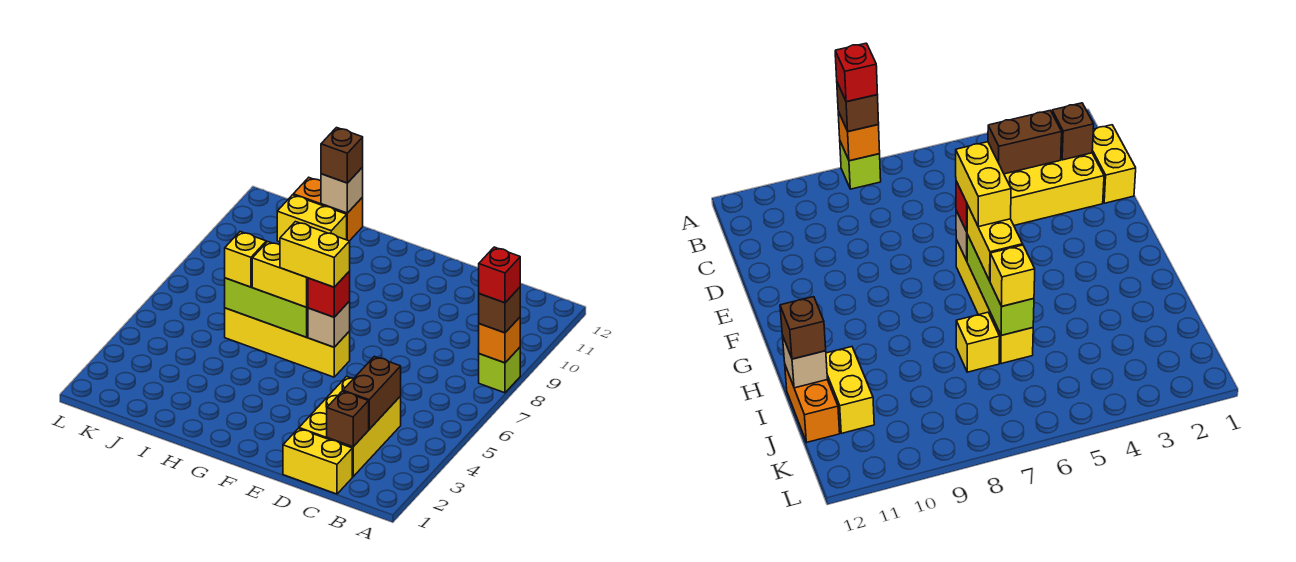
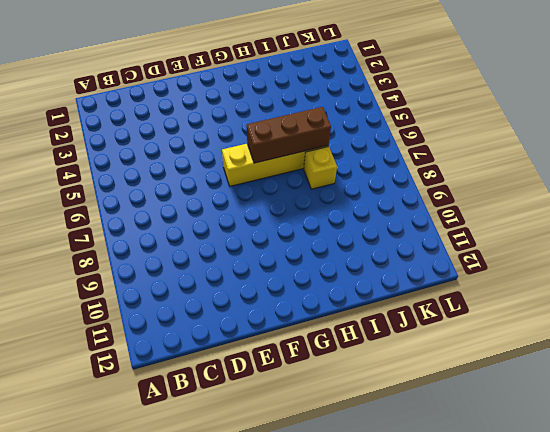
brown brick G6:I6 level 2 -> lime brick G6:I6 level 2
none -> lime brick A8 level 1
none -> yellow brick C1:D1 level 1
none -> yellow brick C2:D4 level 1

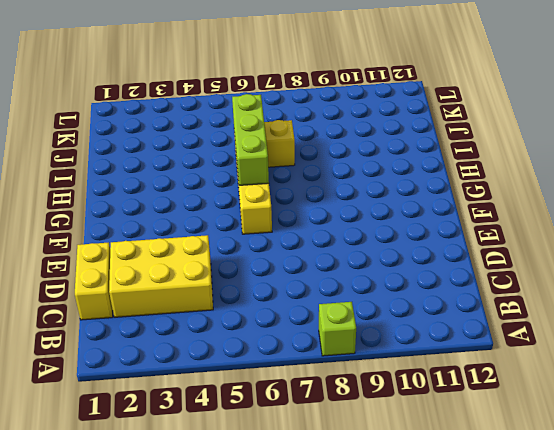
none -> yellow brick I11:J11 level 1
none -> orange brick I12:J12 level 1
none -> orange brick A8 level 2

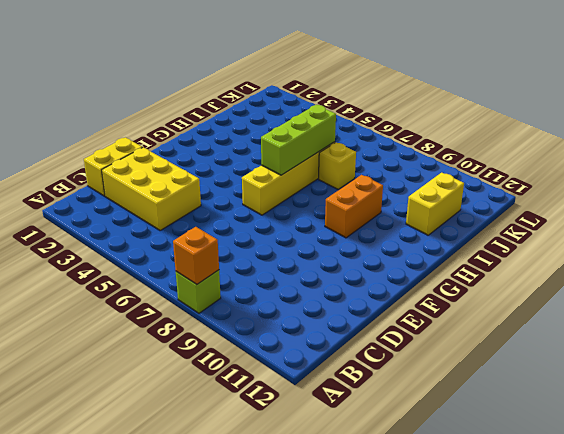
orange brick G9:H9 level 1 -> orange brick I12:J12 level 1
none -> brown brick C2 level 2
none -> brown brick C3:C4 level 2
none -> tan brick F6 level 2

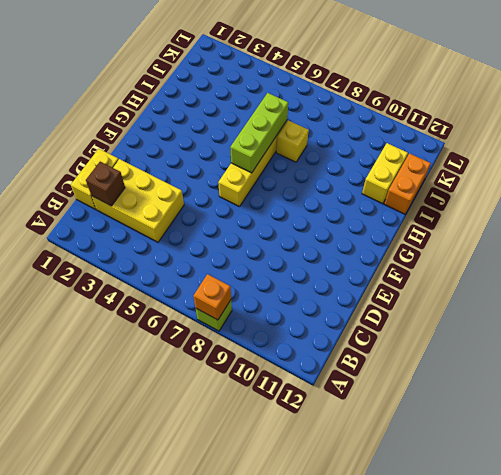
none -> brown brick C3:C4 level 2
none -> tan brick F6 level 2
none -> tan brick I12 level 2

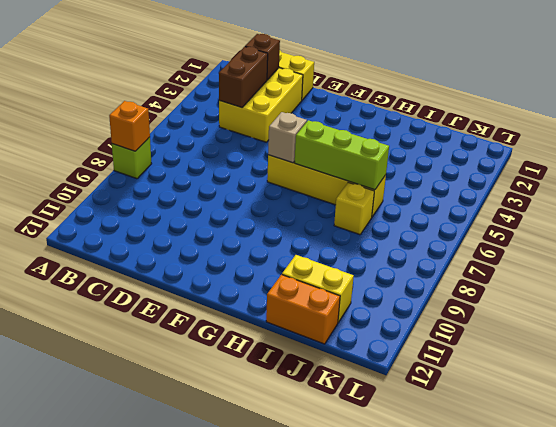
none -> tan brick I12 level 2
none -> brown brick A8 level 3
none -> red brick F6 level 3

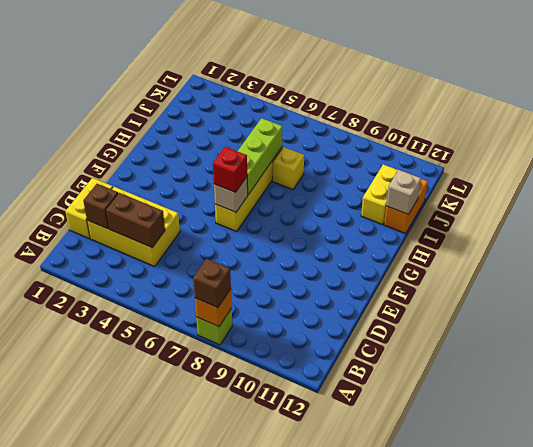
none -> yellow brick G6:H6 level 3
none -> yellow brick I6 level 3
none -> brown brick I12 level 3

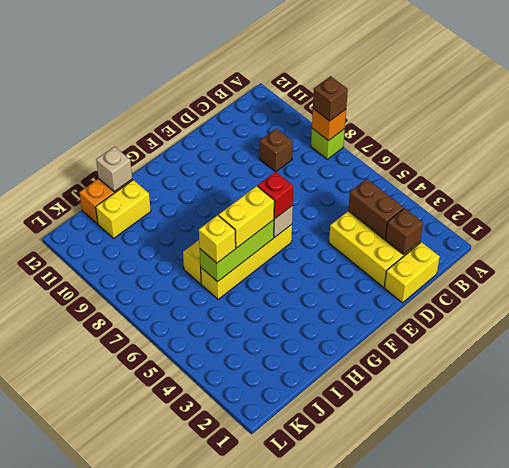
brown brick C9 level 1 -> brown brick I12 level 3
none -> red brick A8 level 4
none -> yellow brick F6:G6 level 4

